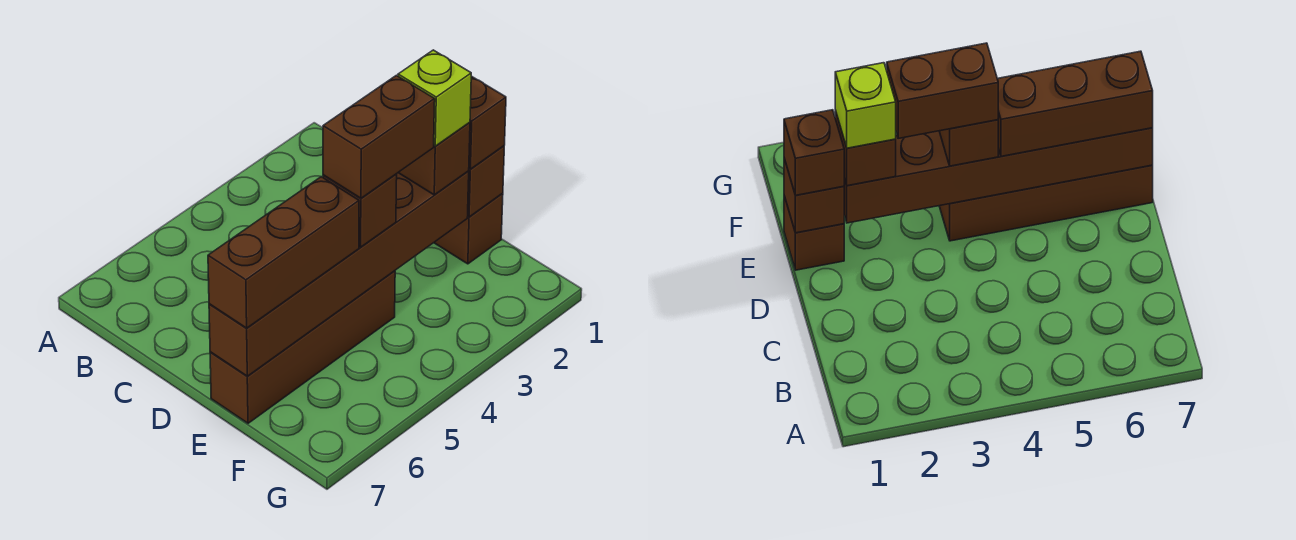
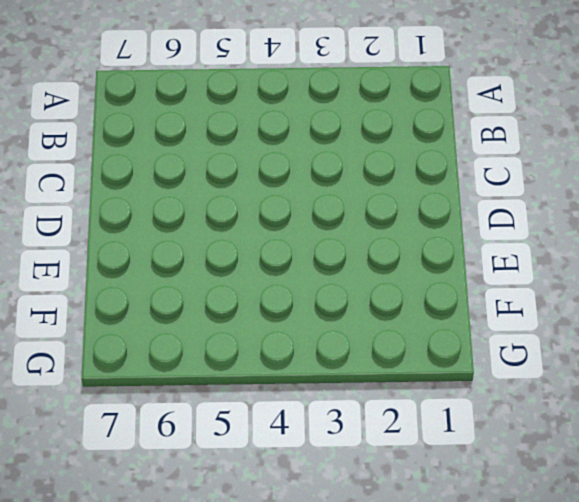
none -> brown brick E1 level 1
none -> brown brick E4:E7 level 1

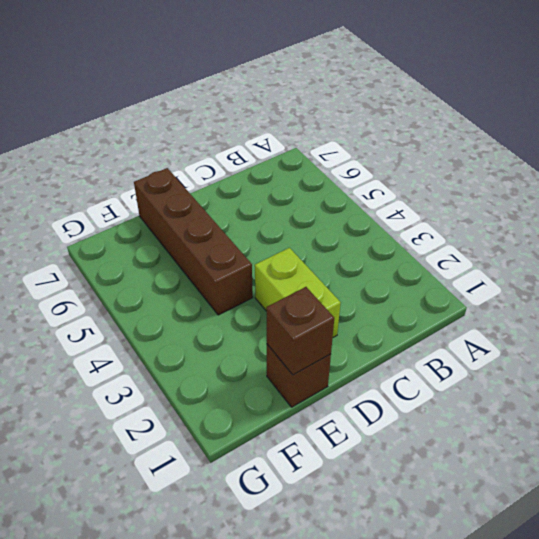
lime brick D2:D3 level 1 -> none
none -> brown brick E2:E7 level 2
none -> brown brick E1 level 3

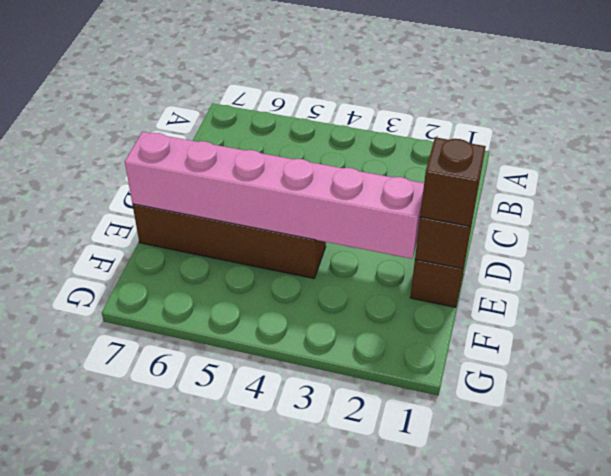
pink brick E2:E7 level 2 -> brown brick E2:E7 level 2
none -> brown brick E2 level 3
none -> brown brick E4 level 3

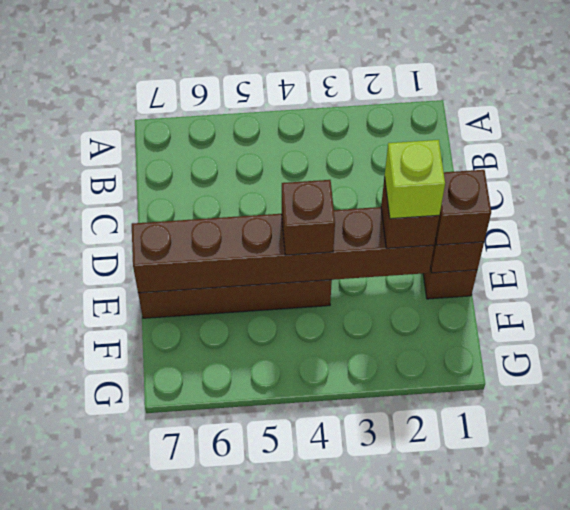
none -> brown brick E5:E7 level 3
none -> brown brick E3:E4 level 4

